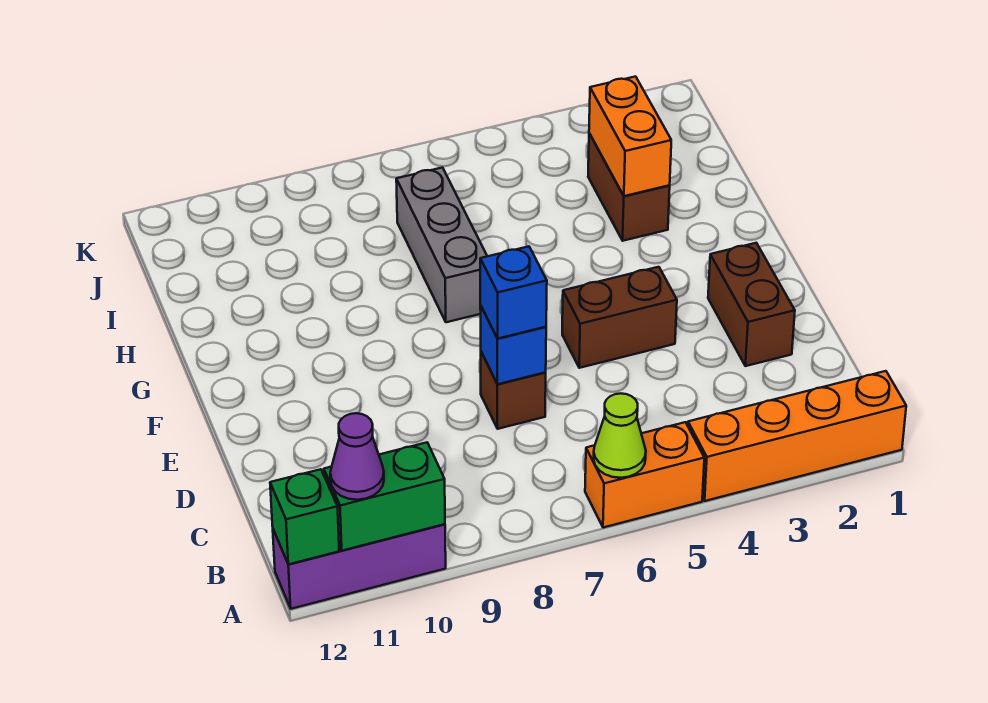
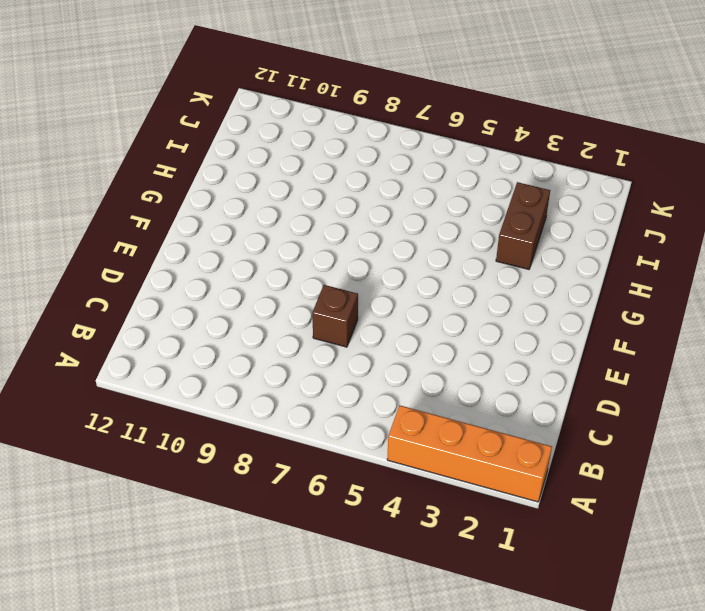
none -> orange brick A5:A6 level 1
none -> purple brick A10:A12 level 1
none -> brown brick D2:E2 level 1

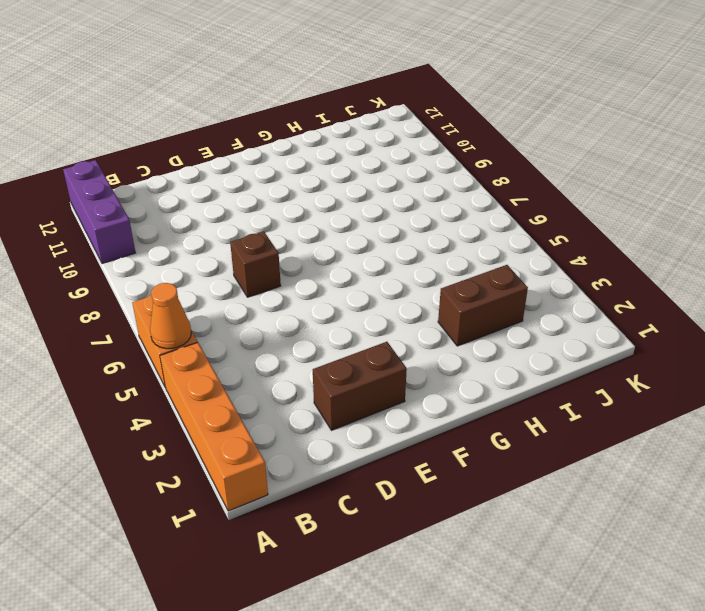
orange cone A5 level 2 -> none
none -> brown brick E4:E5 level 1
none -> grey brick G7:I7 level 1
none -> lime cone A6 level 2

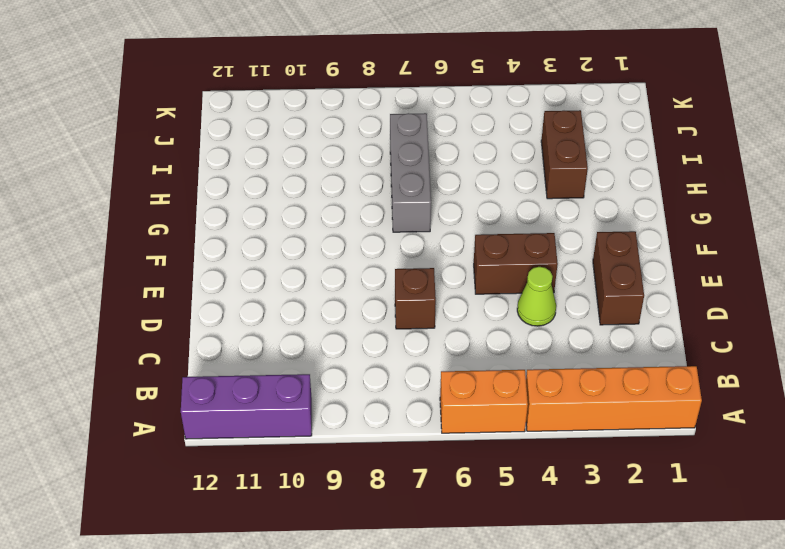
lime cone D4 level 1 -> lime cone A6 level 2
none -> green brick A10:A11 level 2
none -> green brick A12 level 2
none -> blue brick D7 level 2

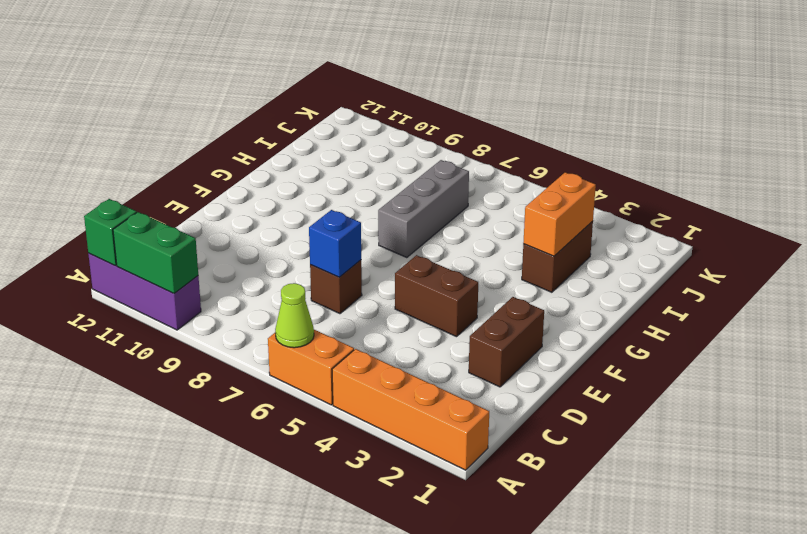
none -> purple cone A11 level 3
none -> blue brick D7 level 3

